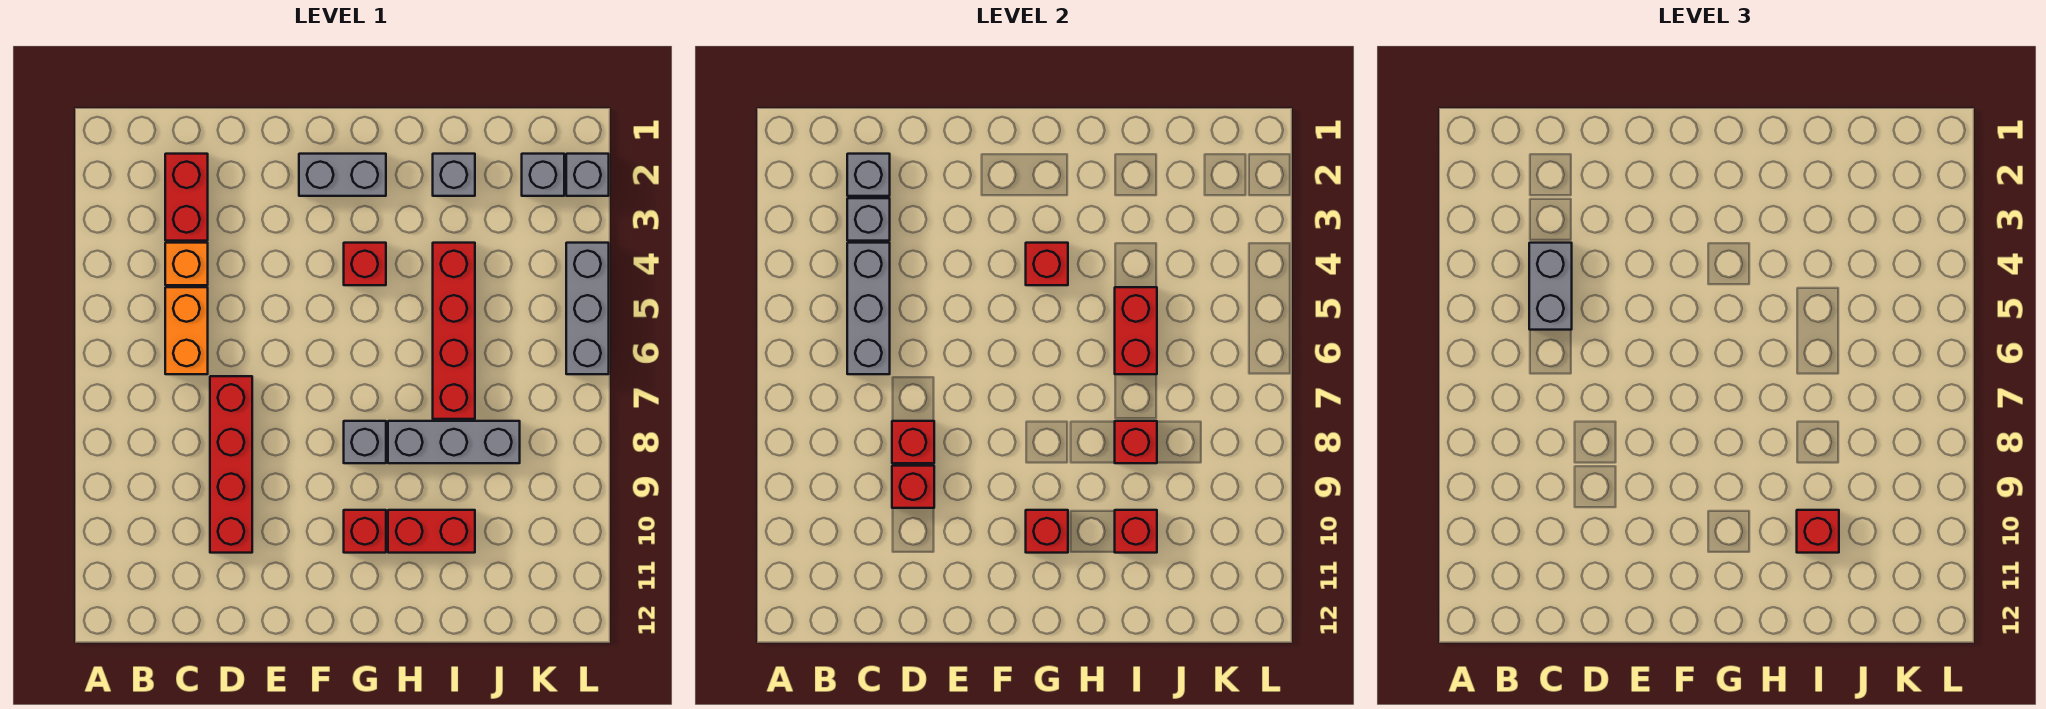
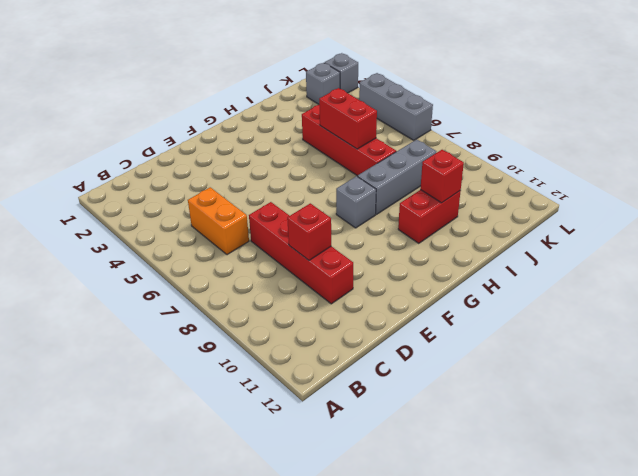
none -> red brick C2:C3 level 1
none -> orange brick C4 level 1
none -> grey brick F2:G2 level 1

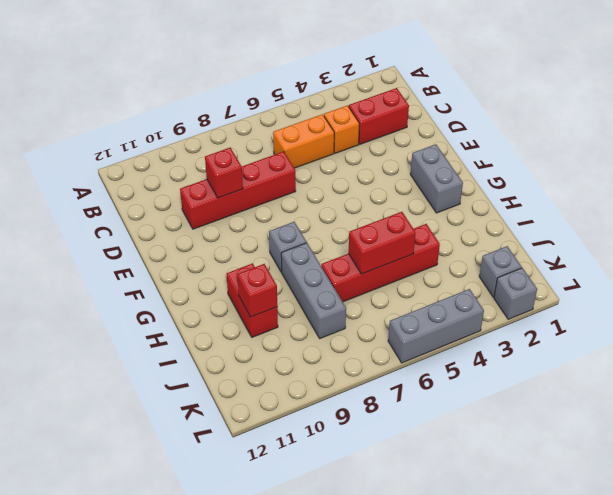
none -> red brick G4 level 1
none -> red brick G10 level 1
none -> grey brick I2 level 1

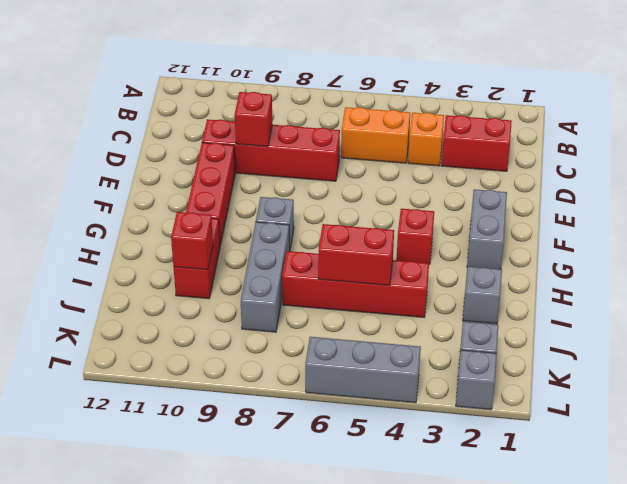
red brick E10:G10 level 1 -> red brick G10 level 1
none -> grey brick C2 level 2
none -> grey brick C3 level 2
none -> grey brick C4:C6 level 2

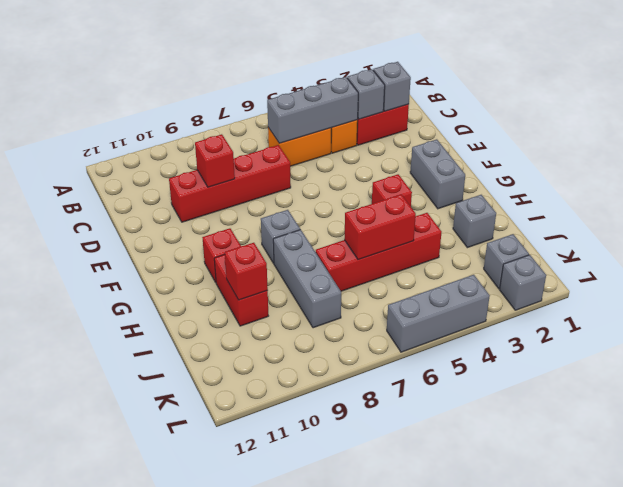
none -> red brick D8 level 2
none -> red brick G4 level 2
none -> red brick G10 level 2

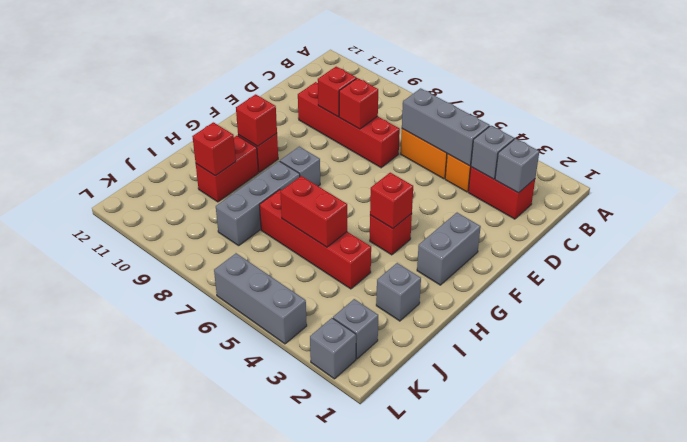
none -> red brick I8 level 2
none -> grey brick C4:C5 level 3
none -> red brick I10 level 3

